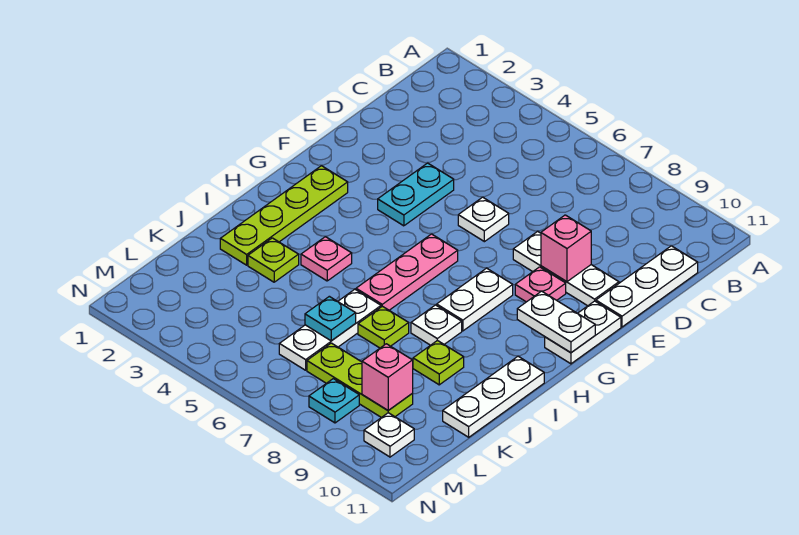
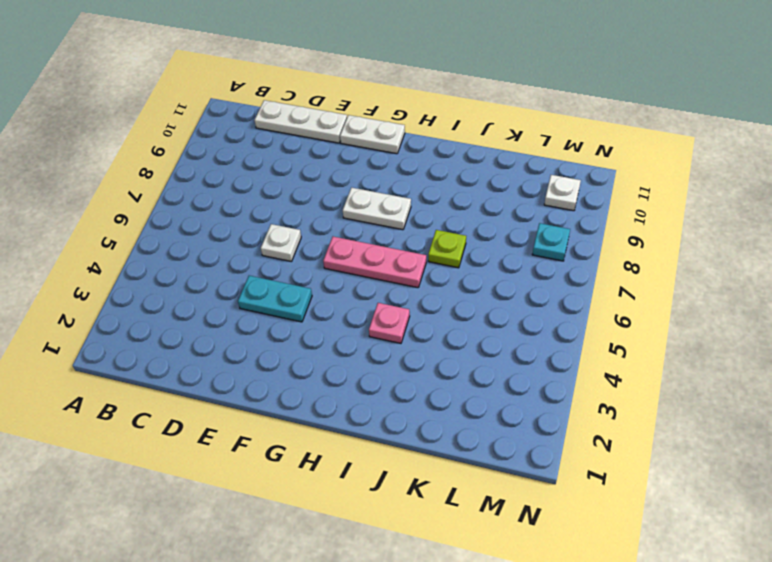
none -> white plate E8:E10 level 1
none -> pink plate F9 level 1
none -> lime plate G2:J2 level 1

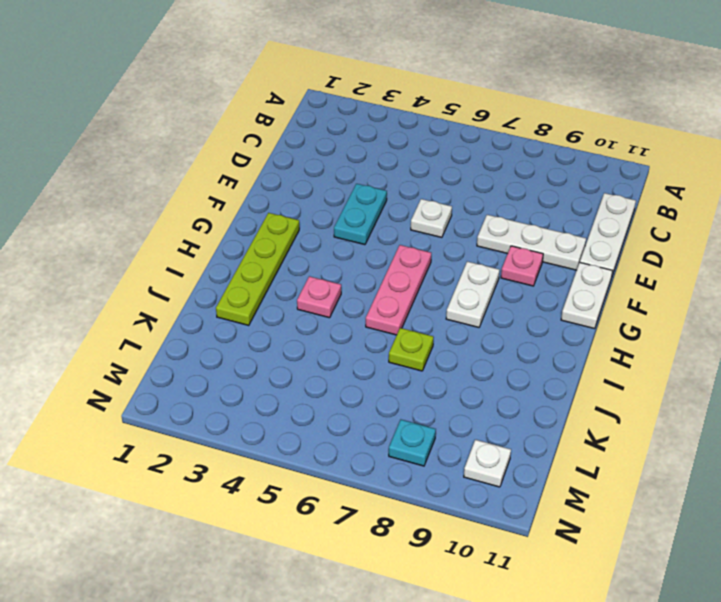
none -> white plate I8 level 1
none -> white plate I11:K11 level 1
none -> lime plate J3 level 1

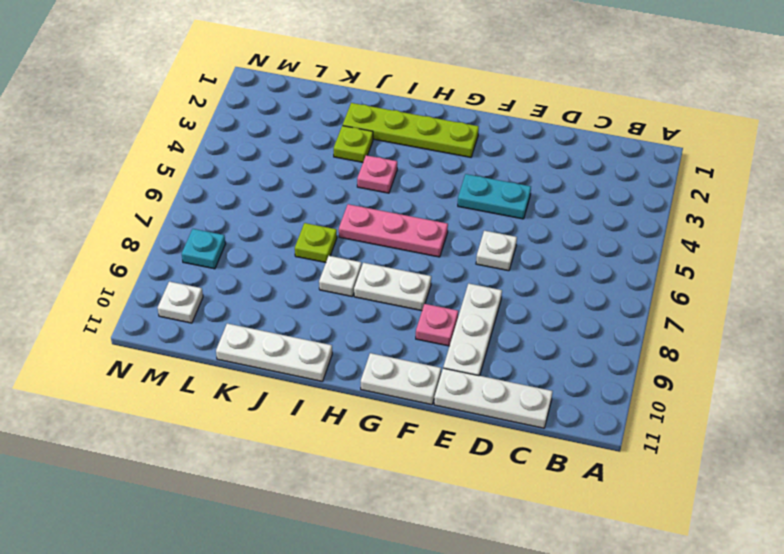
none -> white plate J6:L6 level 1
none -> lime plate J9 level 1
none -> lime plate L7:L9 level 1

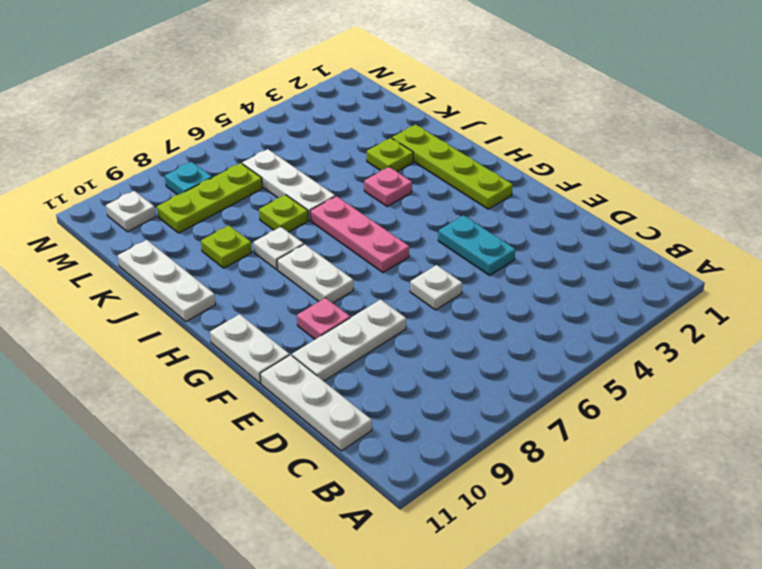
none -> pink brick E9 level 2
none -> white plate G10:G11 level 2
none -> cyan plate K6 level 2

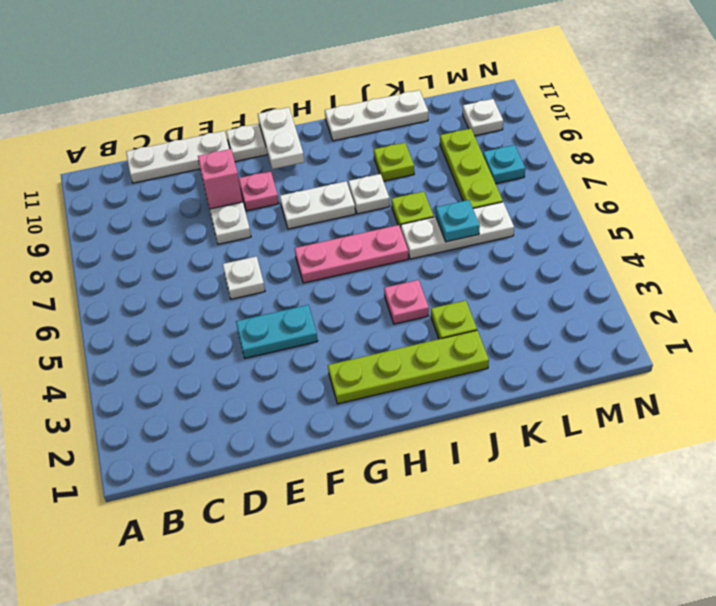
none -> pink brick L9 level 2

